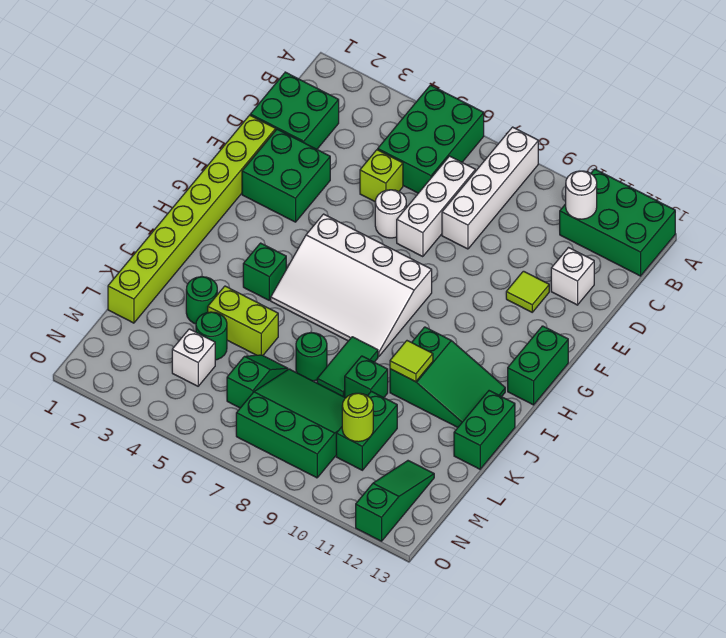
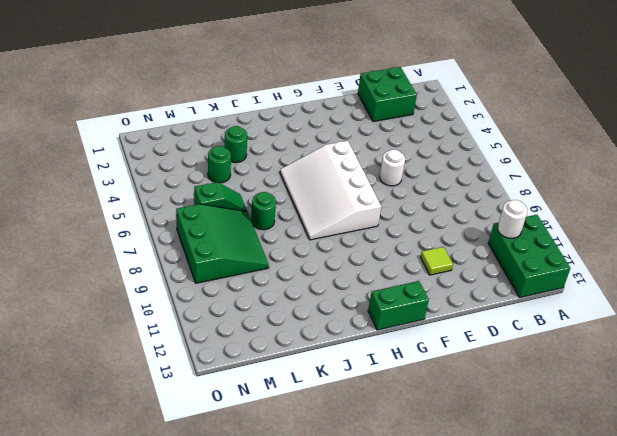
none -> green brick A5:C6 level 1
none -> white brick A8:D8 level 1
none -> white brick C7:E7 level 1
none -> lime brick D5 level 1

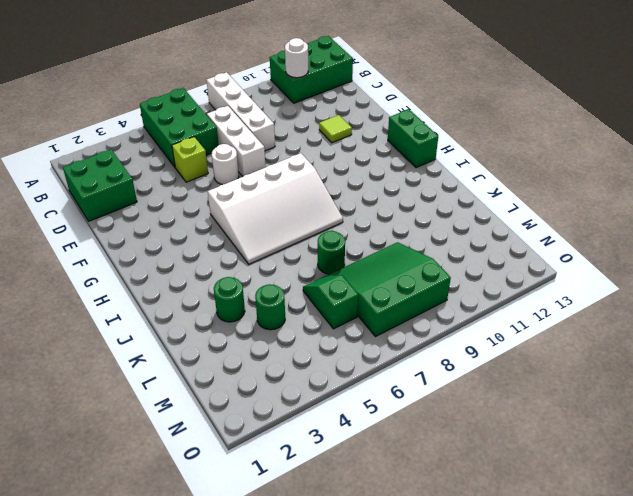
none -> white brick D12 level 1
none -> lime brick E1:L1 level 1
none -> green brick E2:F3 level 1
none -> green brick I4 level 1

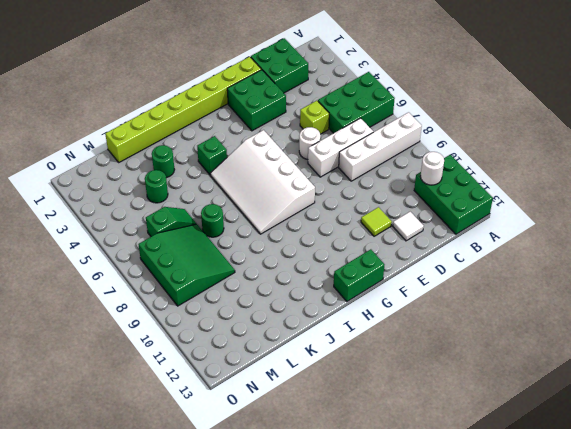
white tile D12 level 1 -> white brick D12 level 1
none -> green slope I10:J12 level 1 top 10
none -> green tile J8:K8 level 1
none -> green brick J13:K13 level 1
none -> lime brick K4:K5 level 1

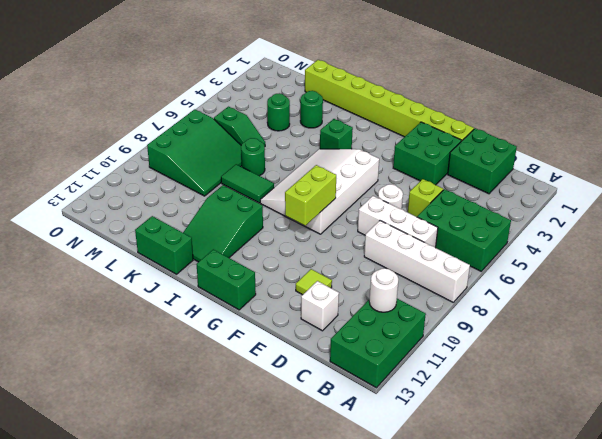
lime brick G8:G9 level 2 -> lime brick K4:K5 level 1
none -> green brick K9 level 1
none -> green brick L10:M10 level 1
none -> white brick M4 level 1
none -> green slope M12:O12 level 1 top O

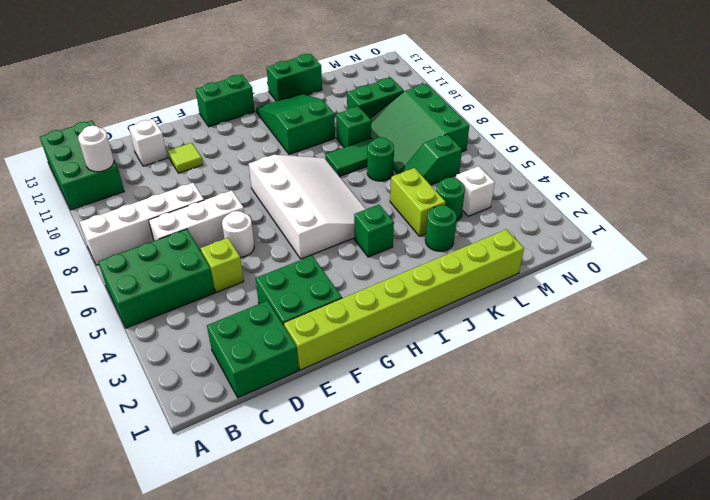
none -> green slope M12:O12 level 1 top O
none -> lime tile J10 level 2
none -> lime round brick M10 level 2

